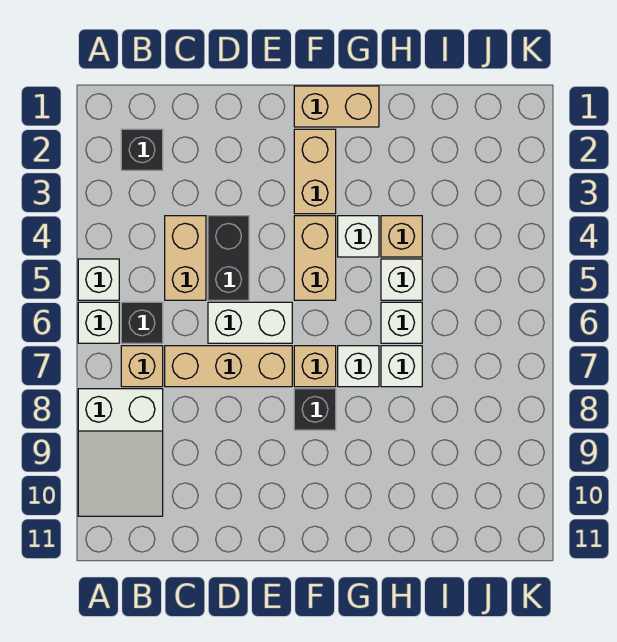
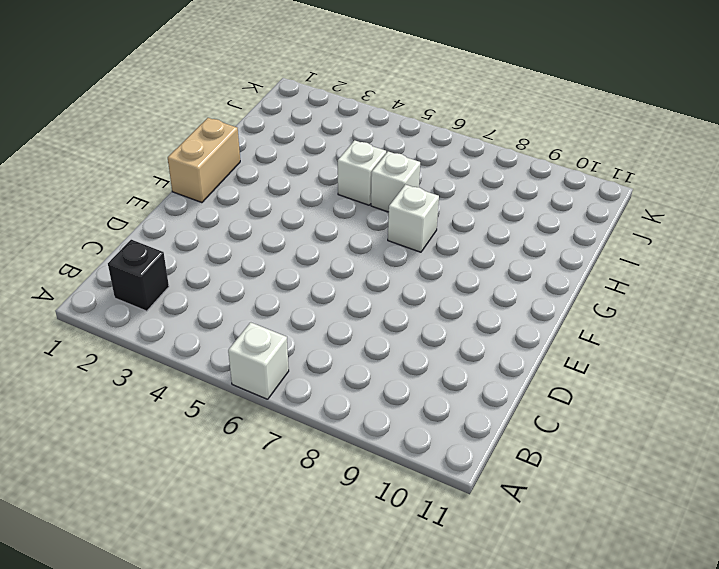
none -> white brick A5 level 1
none -> white slope A8:B10 level 1 top 8
none -> black brick B6 level 1

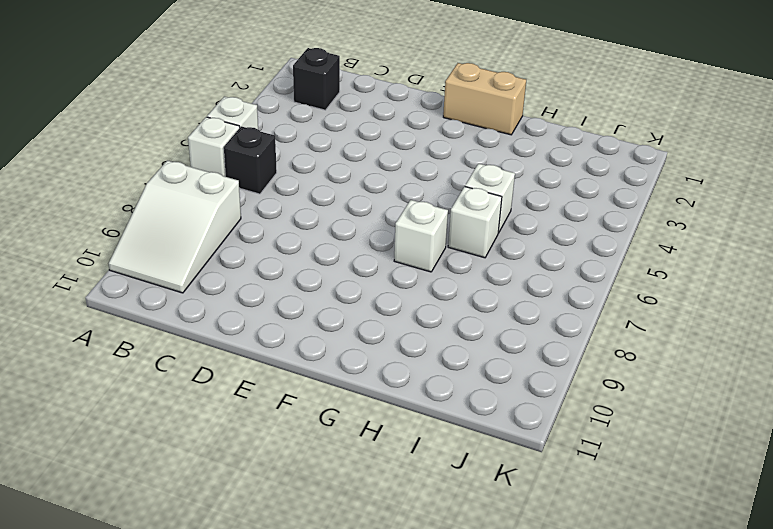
none -> tan brick B7 level 1
none -> tan brick C4:C5 level 1
none -> tan brick C7:E7 level 1

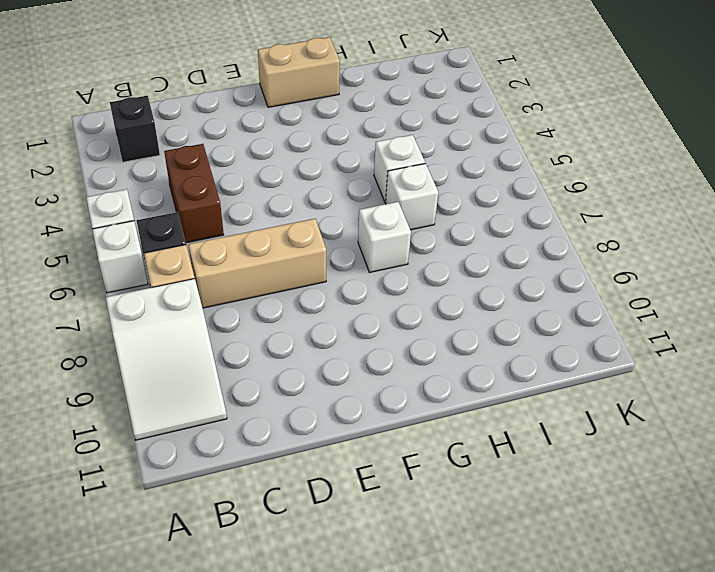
brown brick C4:C5 level 1 -> tan brick C4:C5 level 1
none -> black brick D4:D5 level 1
none -> white brick D6:E6 level 1
none -> tan brick F2:F3 level 1

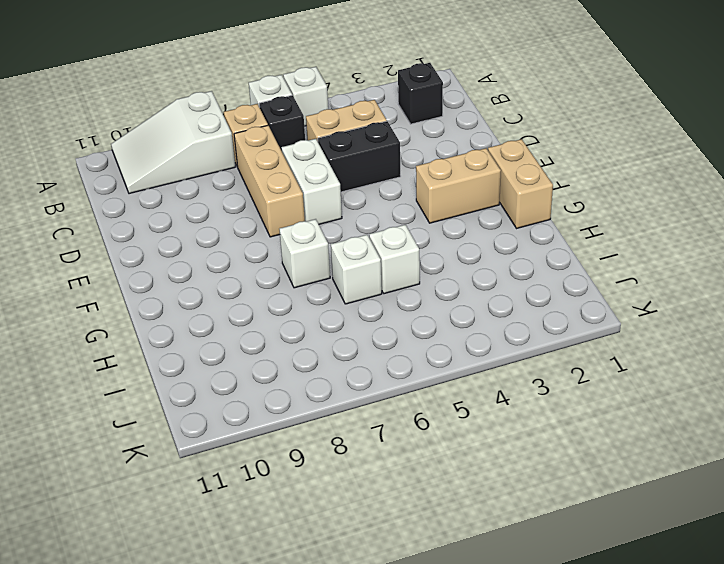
none -> tan brick F4:F5 level 1
none -> tan brick F7 level 1
none -> black brick F8 level 1

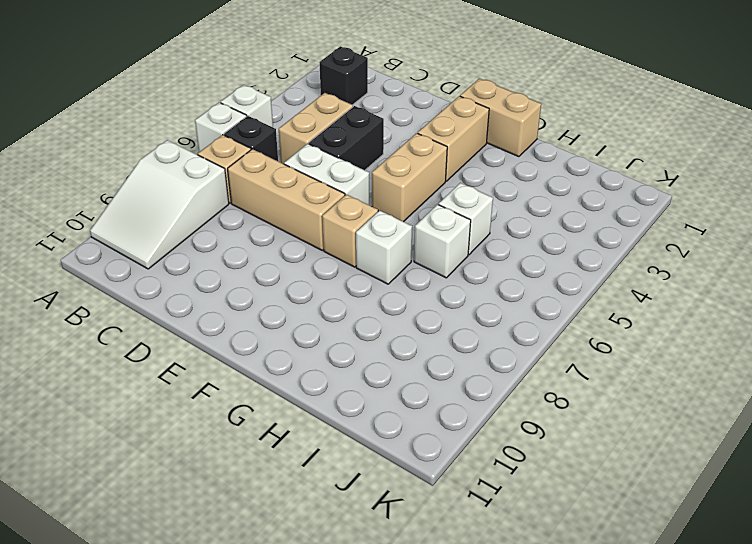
none -> black brick F8 level 1
none -> white brick G4 level 1
none -> tan brick H4 level 1

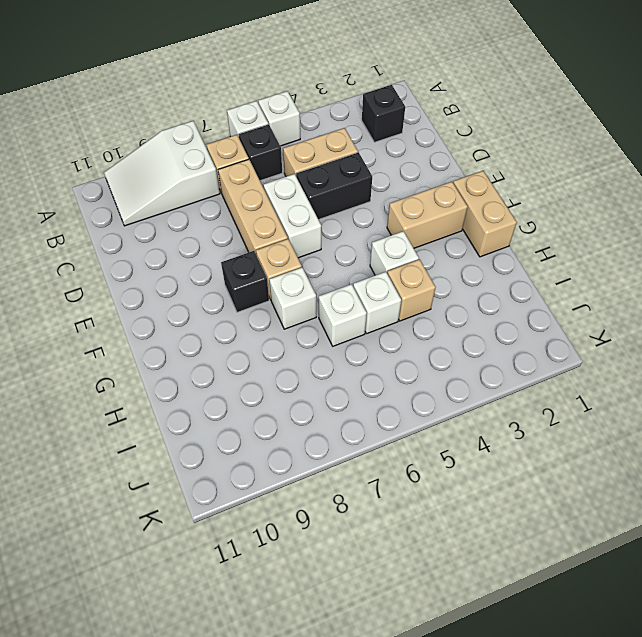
none -> tan brick F4:F5 level 1
none -> white brick H7 level 1

